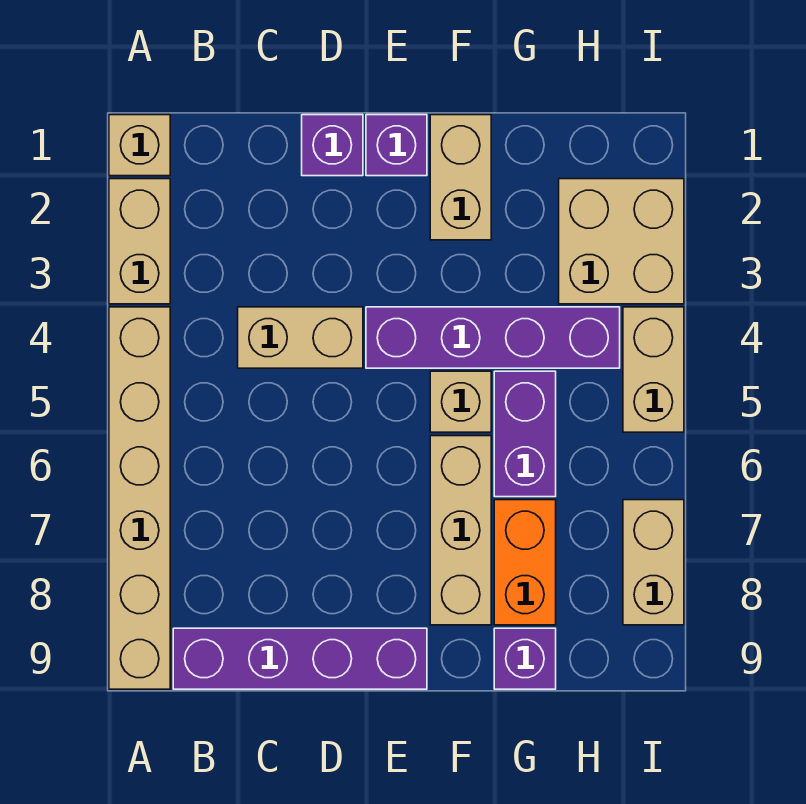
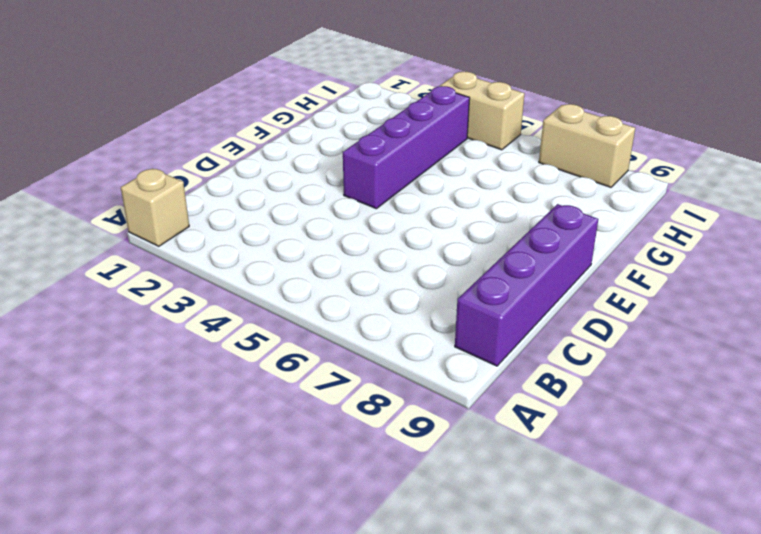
none -> tan brick A2:A3 level 1
none -> tan brick A4:A9 level 1
none -> tan brick C4:D4 level 1

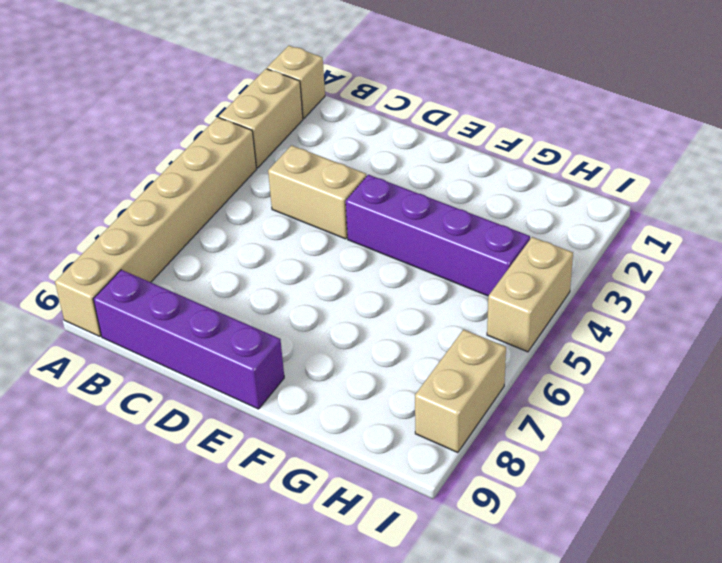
none -> purple brick D1 level 1
none -> purple brick E1 level 1
none -> tan brick F1:F2 level 1

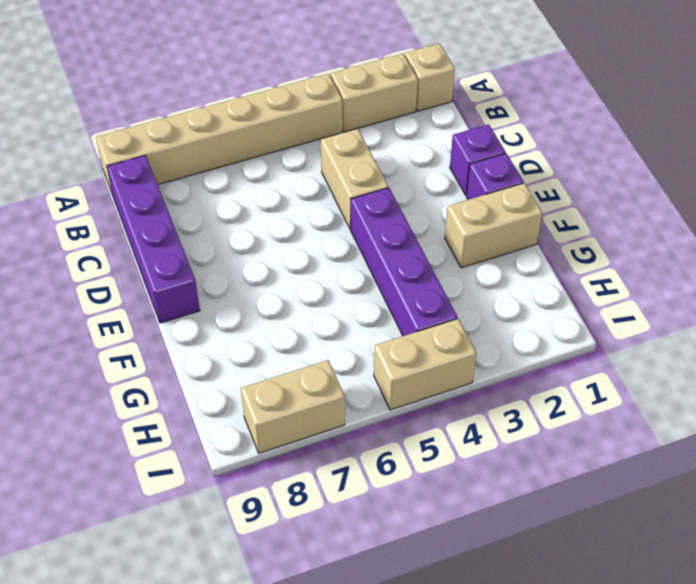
none -> tan brick F5 level 1
none -> tan brick F6:F8 level 1
none -> purple brick G5:G6 level 1

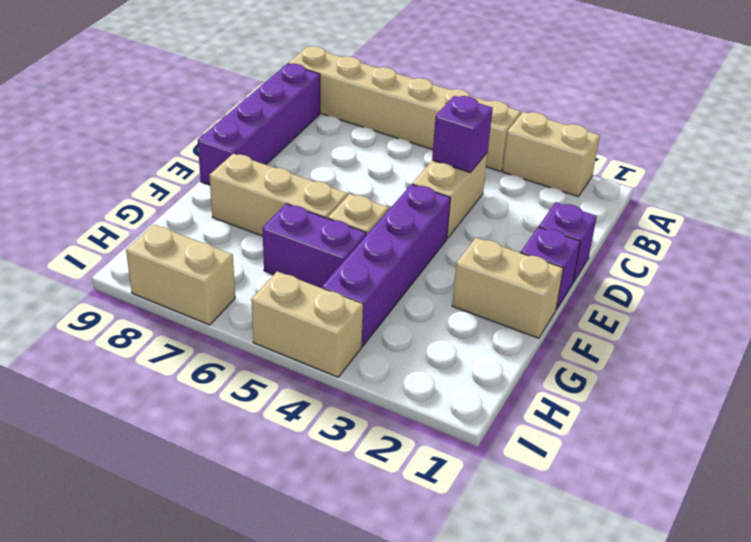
purple brick C4 level 2 -> purple brick G9 level 1
none -> tan brick A1 level 1
none -> orange brick G7:G8 level 1
none -> tan brick H2:I3 level 1

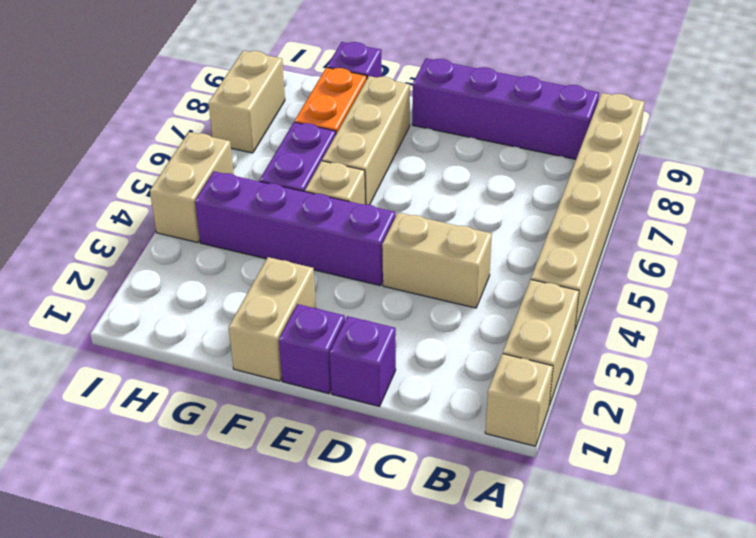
none -> tan brick H2:I3 level 1

